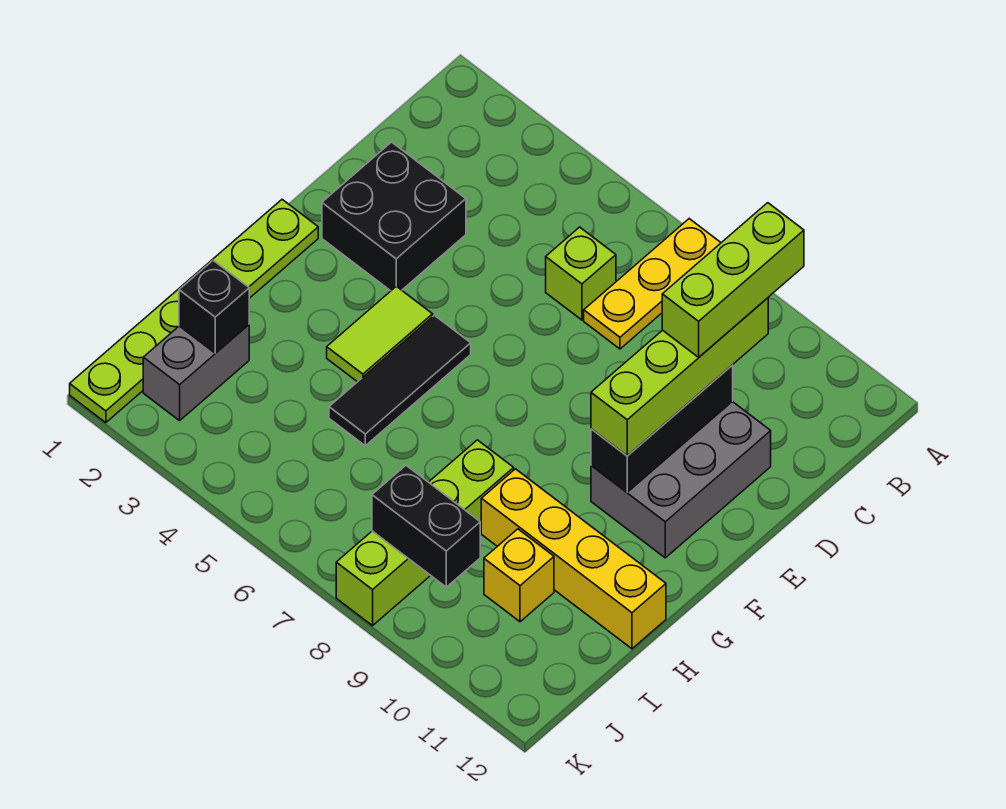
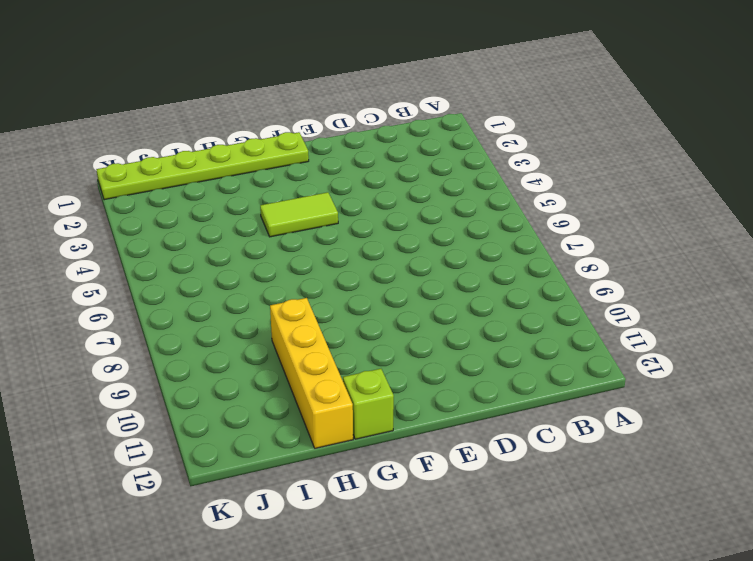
lime brick G12 level 1 -> lime brick C6 level 1
none -> yellow plate A7:C7 level 1
none -> black brick D2:E3 level 1
none -> grey brick D10:F11 level 1

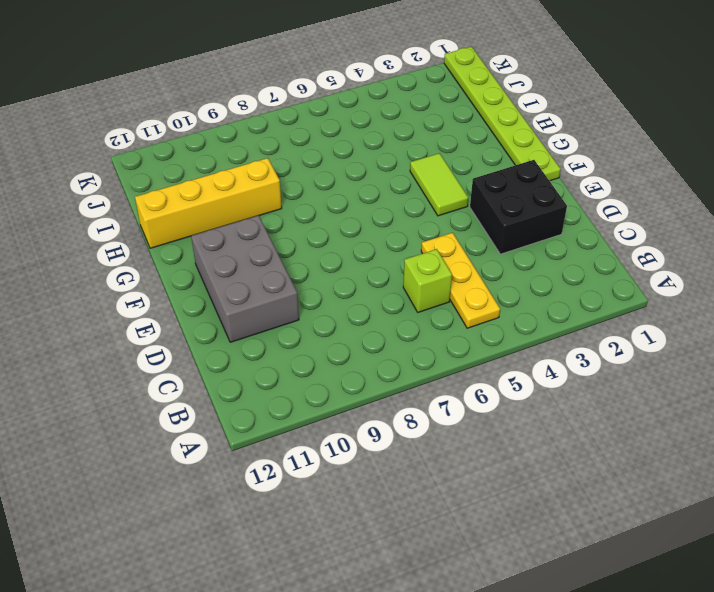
yellow plate B5:D5 level 1 -> yellow plate A7:C7 level 1
none -> black tile F5:H5 level 1
none -> lime brick H8:K8 level 1
none -> grey brick I2:J2 level 1

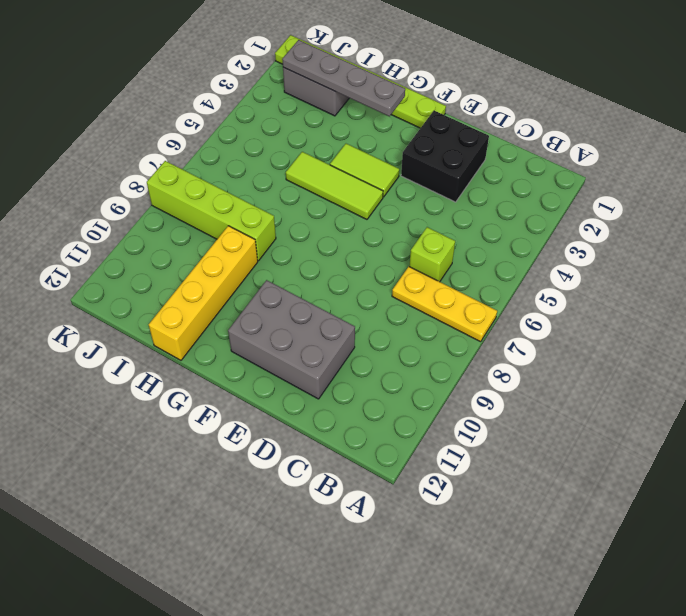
lime tile F5:H5 level 1 -> black tile F5:H5 level 1
grey plate G2:J2 level 2 -> black brick I2 level 2
none -> yellow brick I10 level 1
none -> black brick D10:F10 level 2
none -> black brick J8:J9 level 2

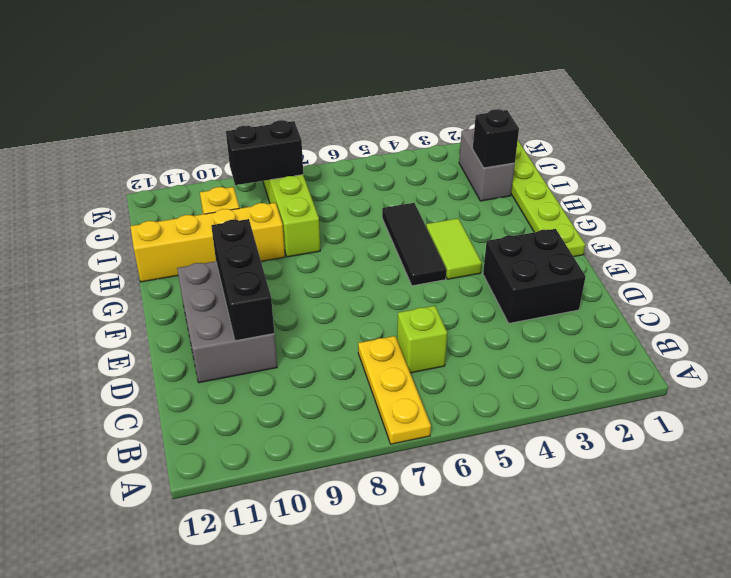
none -> lime brick C10:F10 level 3
none -> lime brick B10:D10 level 4

